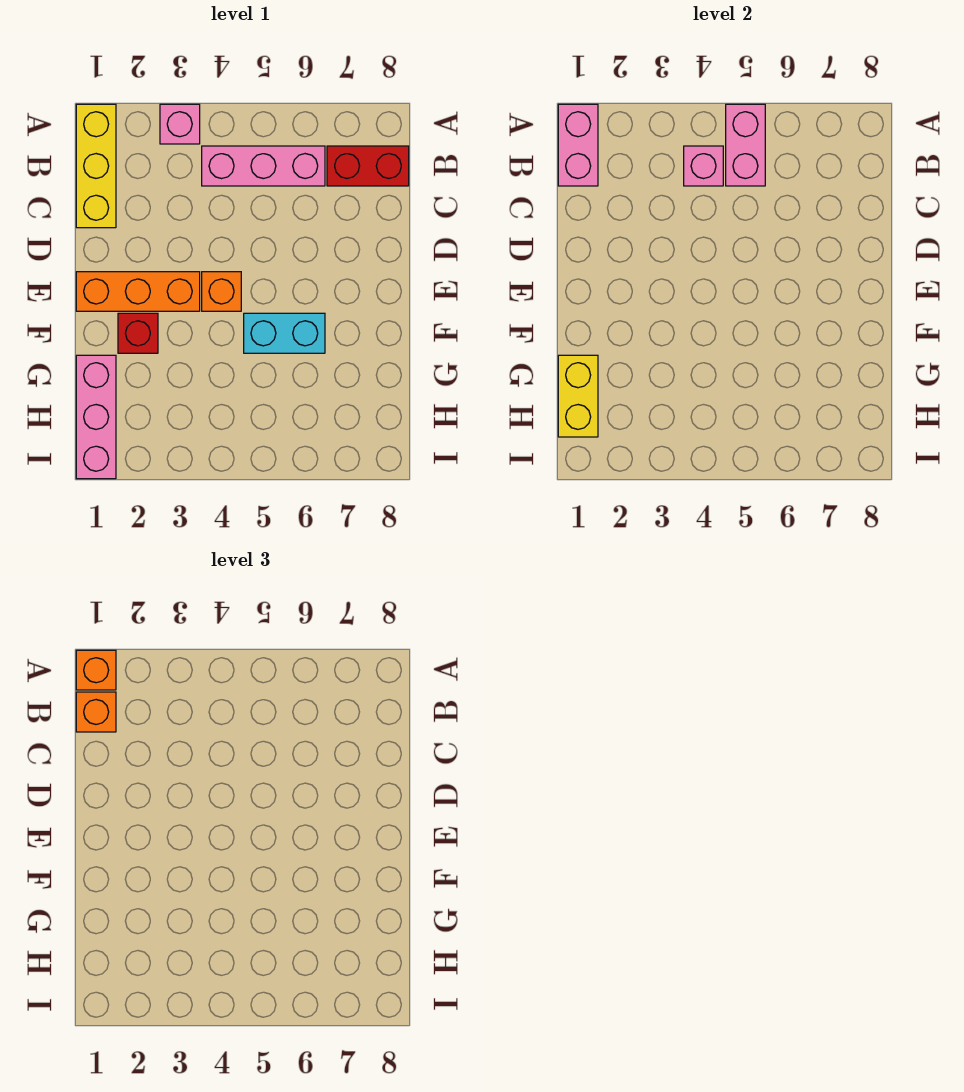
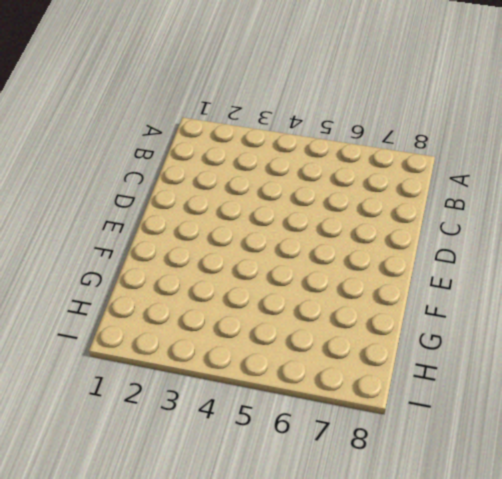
none -> yellow brick A1:C1 level 1
none -> pink brick A3 level 1
none -> pink brick B4:B6 level 1

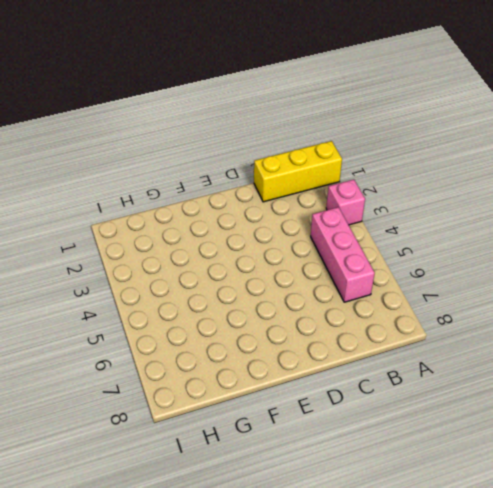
none -> red brick B7:B8 level 1
none -> orange brick E1:E3 level 1
none -> orange brick E4 level 1

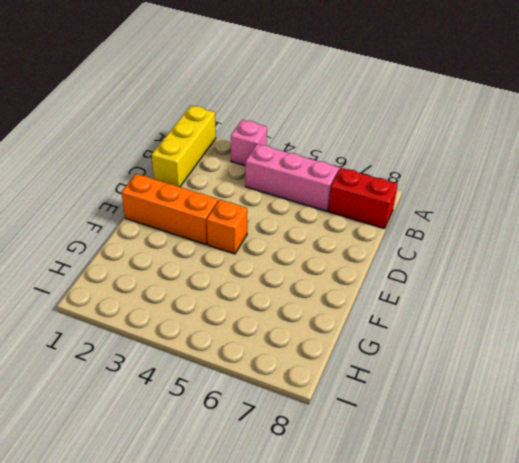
none -> red brick F2 level 1
none -> cyan brick F5:F6 level 1
none -> pink brick G1:I1 level 1

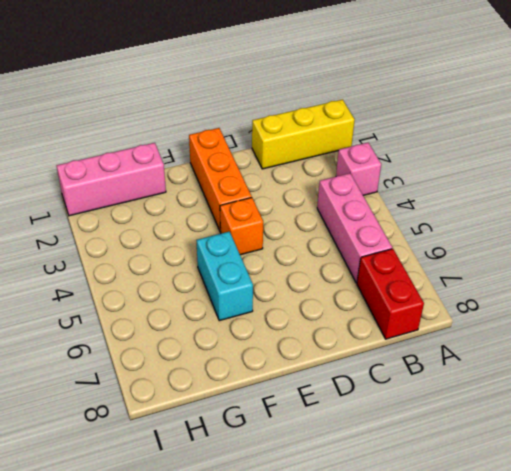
none -> red brick F2 level 1
none -> pink brick A1:B1 level 2
none -> pink brick A5:B5 level 2

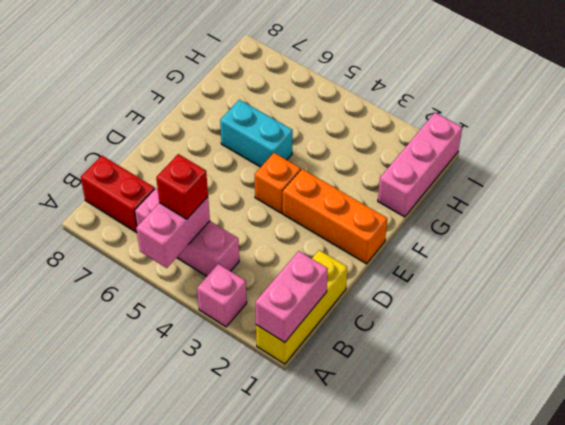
red brick B5 level 3 -> red brick F2 level 1
none -> pink brick B4 level 2
none -> yellow brick G1:H1 level 2
none -> orange brick A1 level 3

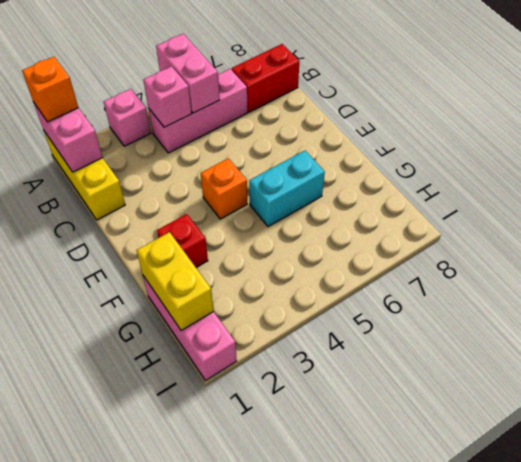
none -> orange brick E1:E3 level 1
none -> orange brick B1 level 3

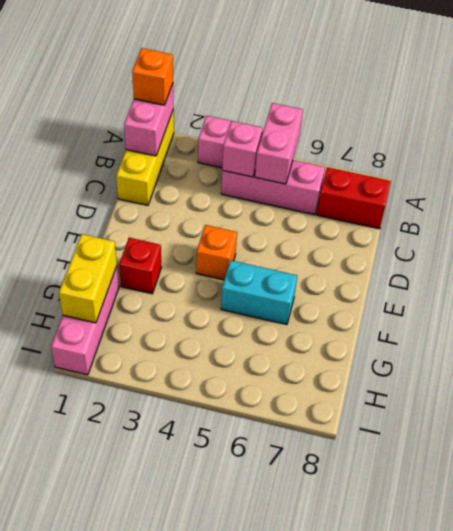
none -> orange brick E1:E3 level 1
none -> orange brick B1 level 3

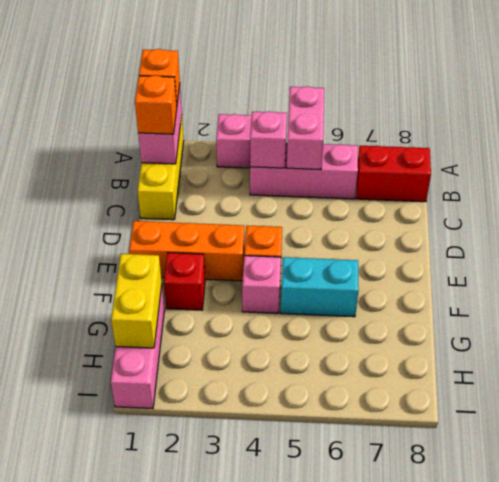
pink brick F4 level 1 -> none

